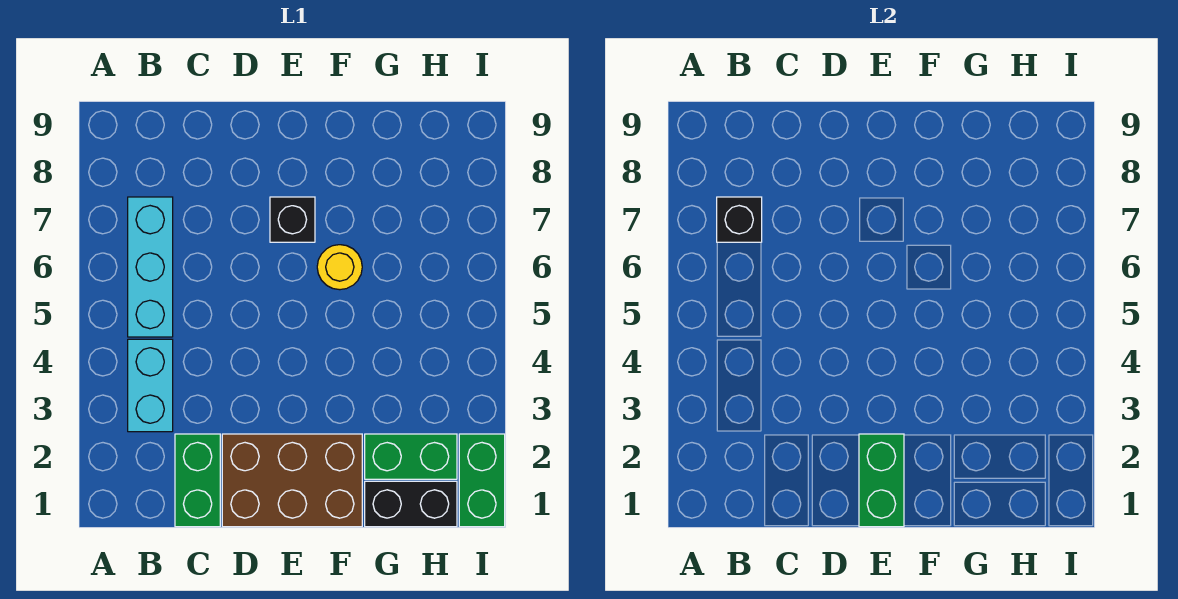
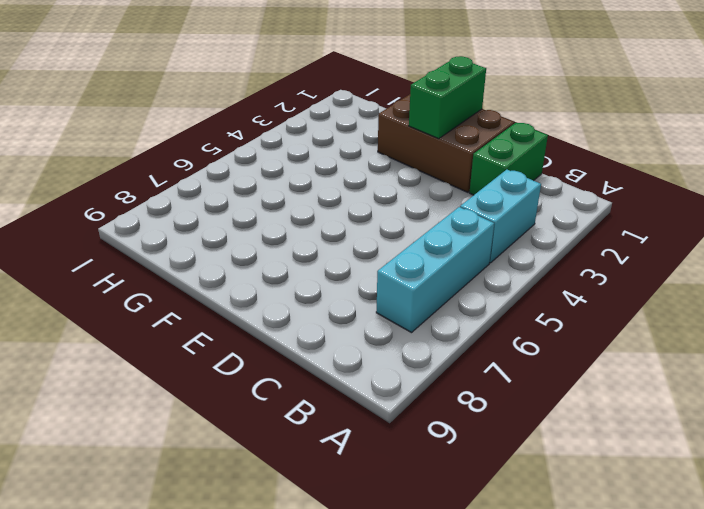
none -> black brick E7 level 1
none -> yellow round brick F6 level 1

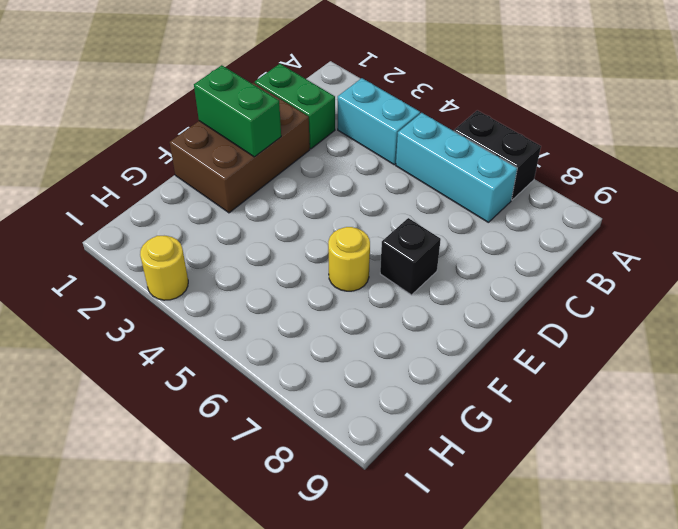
black brick A6:A7 level 1 -> black brick G1:H1 level 1
yellow round brick I3 level 1 -> none
none -> green brick G2:H2 level 1
none -> green brick I1:I2 level 1

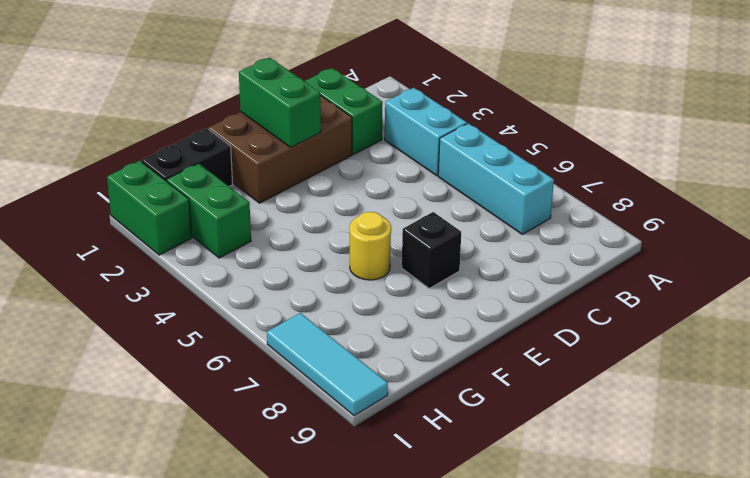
green brick H2:H3 level 1 -> green brick G2:H2 level 1
cyan tile I7:I9 level 1 -> none
none -> black brick B7 level 2

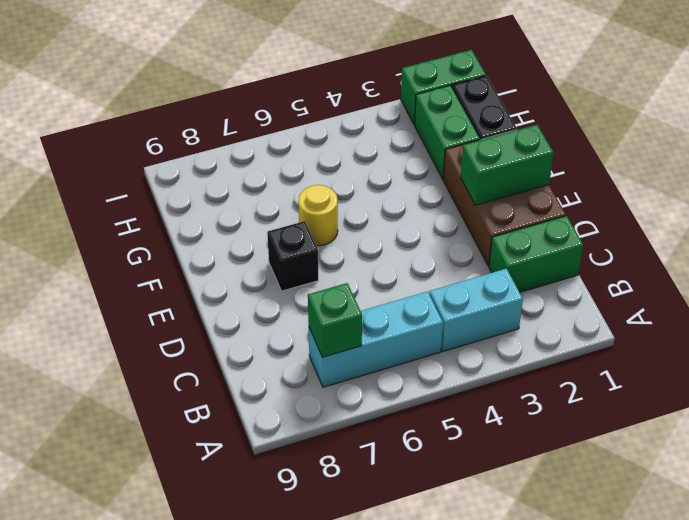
green brick B7 level 2 -> black brick B7 level 2

